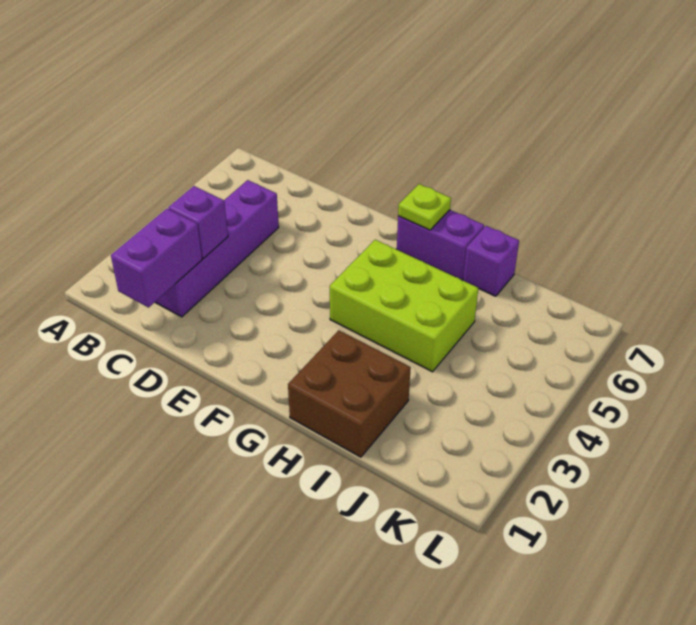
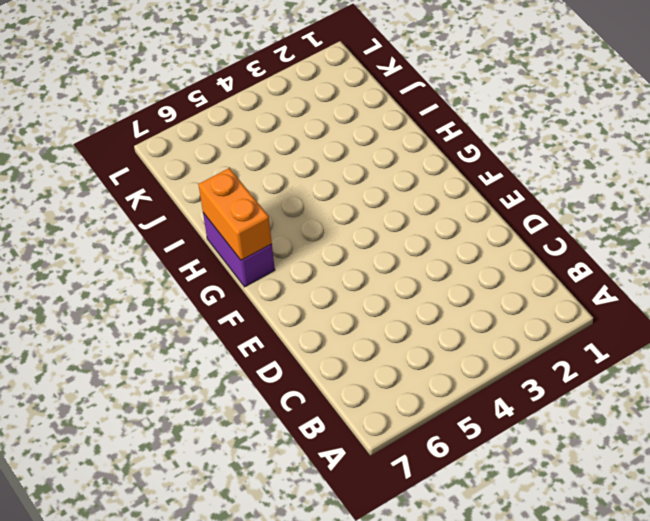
orange brick G7:H7 level 2 -> lime plate G7 level 2
none -> purple brick C2:C5 level 1
none -> lime brick G4:I5 level 1

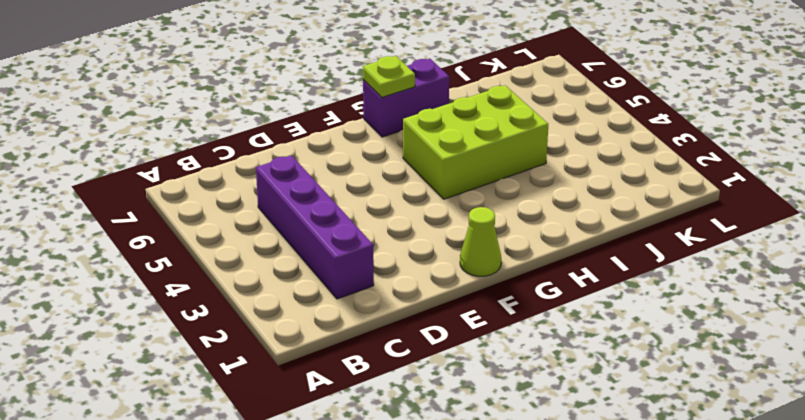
lime cone F1 level 1 -> none
none -> brown brick H1:I2 level 1
none -> purple brick I7 level 1

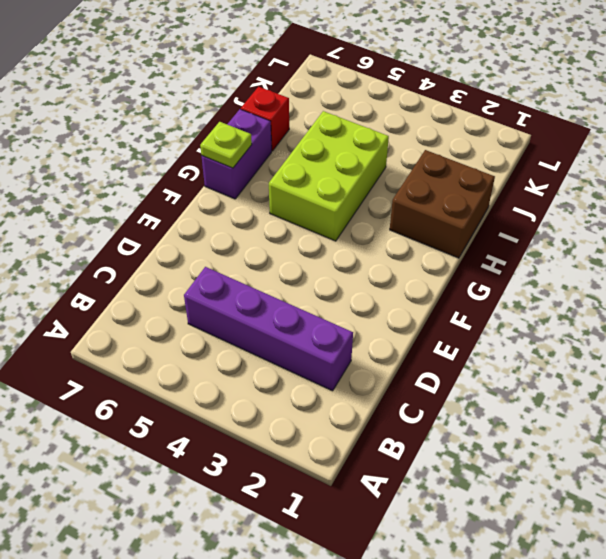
red brick I7 level 1 -> purple brick I7 level 1
none -> purple brick C1:C2 level 2
none -> purple brick C3 level 2

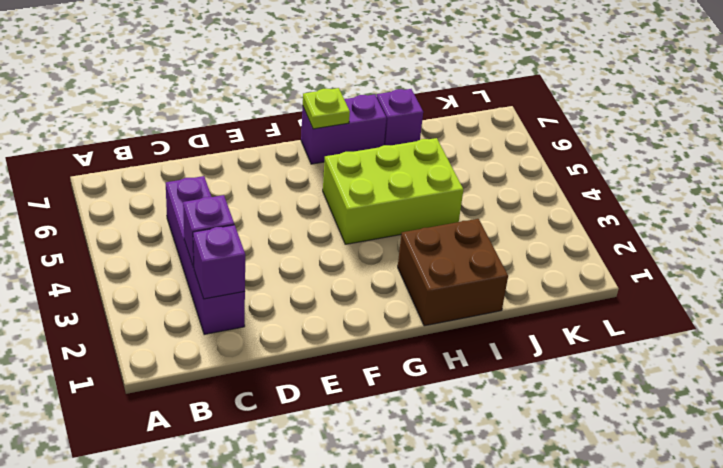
purple brick C2 level 2 -> purple brick C1:C2 level 2

